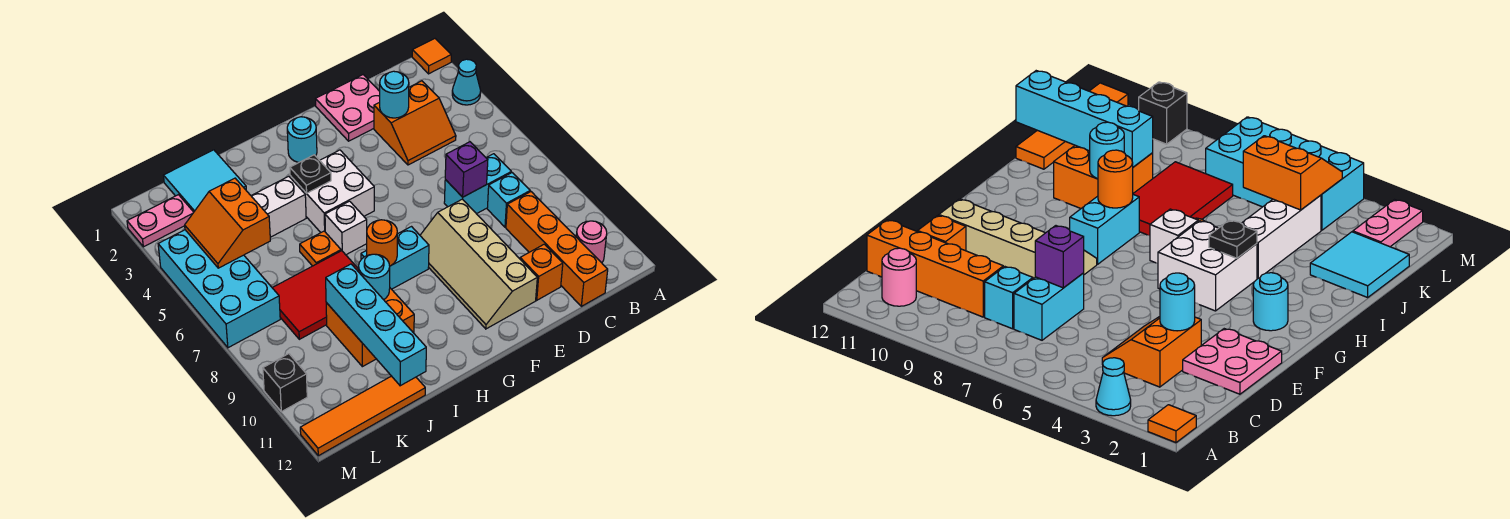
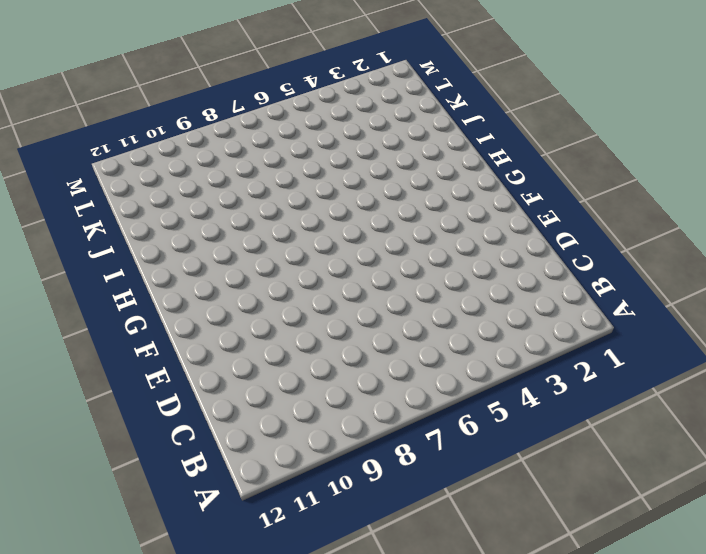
none -> orange tile A1 level 1
none -> cyan cone A3 level 1
none -> pink round brick B11 level 1
none -> orange slope C3:D4 level 1 top 3

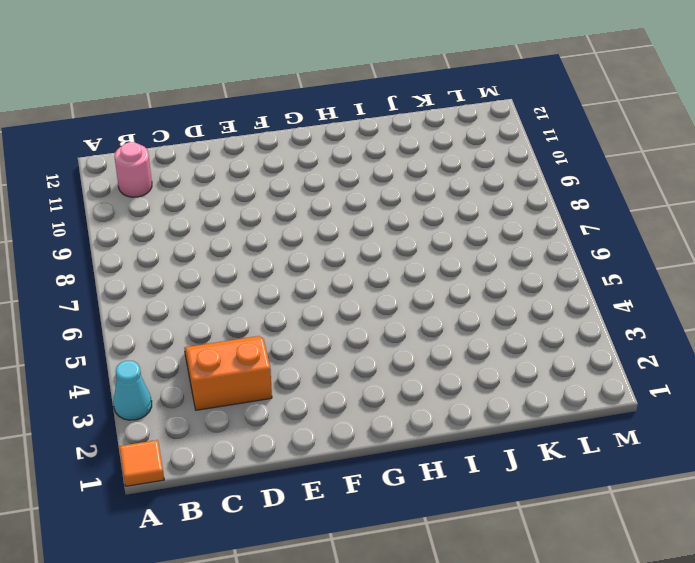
none -> cyan brick C7:D7 level 1
none -> cyan brick C8 level 1
none -> orange brick C9:C12 level 1
none -> pink plate D1:E2 level 1

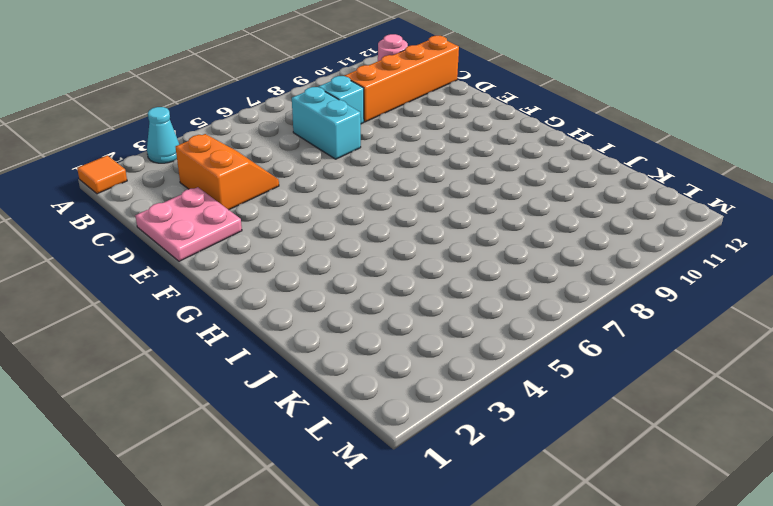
none -> orange brick D11 level 1
none -> tan slope E8:F11 level 1 top E
none -> cyan round brick G2 level 1
none -> white brick G4:H5 level 1

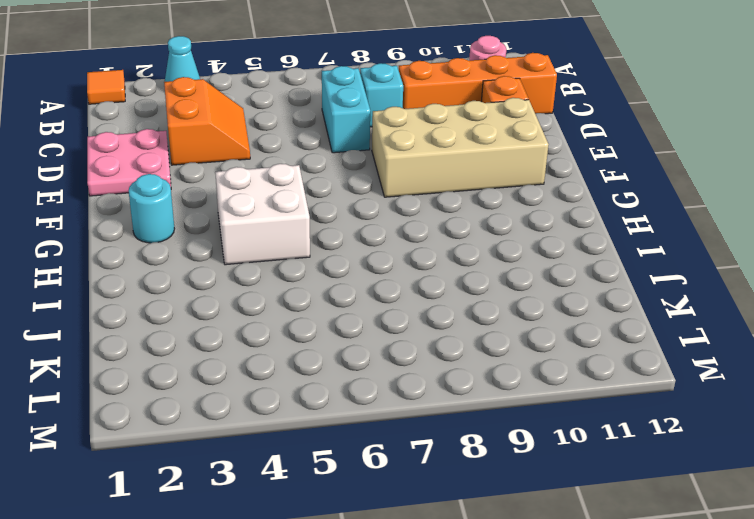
tan brick E8:F11 level 1 -> tan slope E8:F11 level 1 top E
none -> cyan brick G8:H8 level 1
none -> white brick H6 level 1
none -> white brick I4:K4 level 1
none -> orange plate I6 level 1

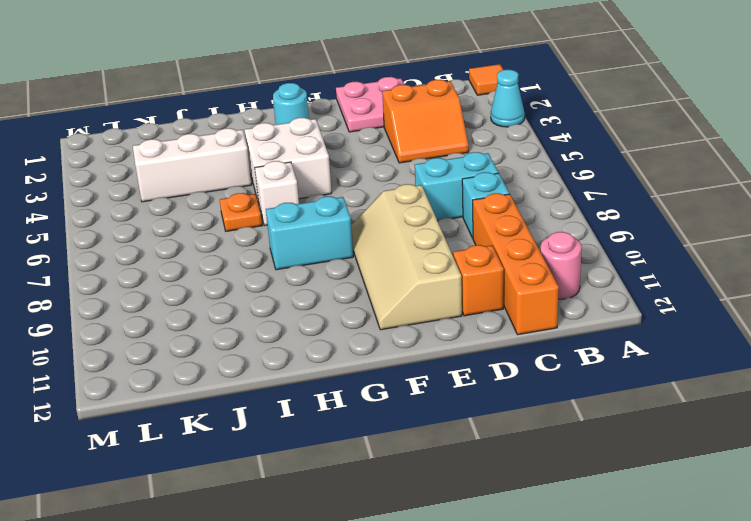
none -> red tile I7:K8 level 1
none -> orange brick I9:J10 level 1
none -> cyan tile J1:K2 level 1
none -> orange tile J12:M12 level 1

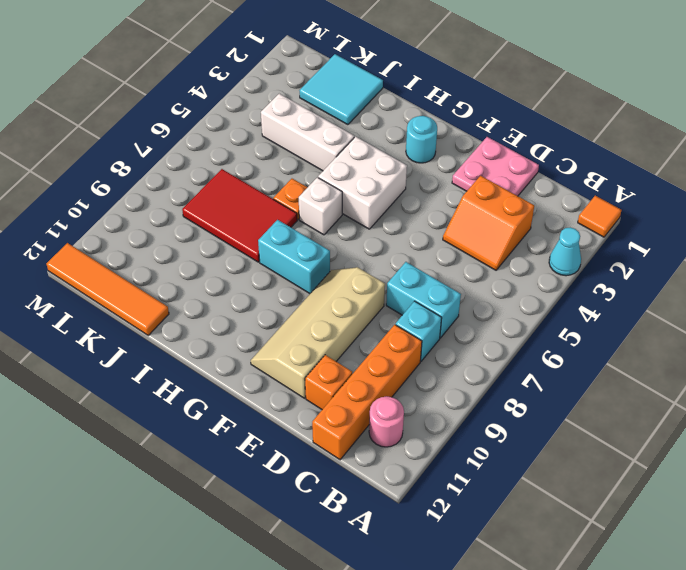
none -> orange brick I9:J10 level 1
none -> pink plate L2:M2 level 1
none -> cyan brick L4:M7 level 1
none -> black brick M10 level 1

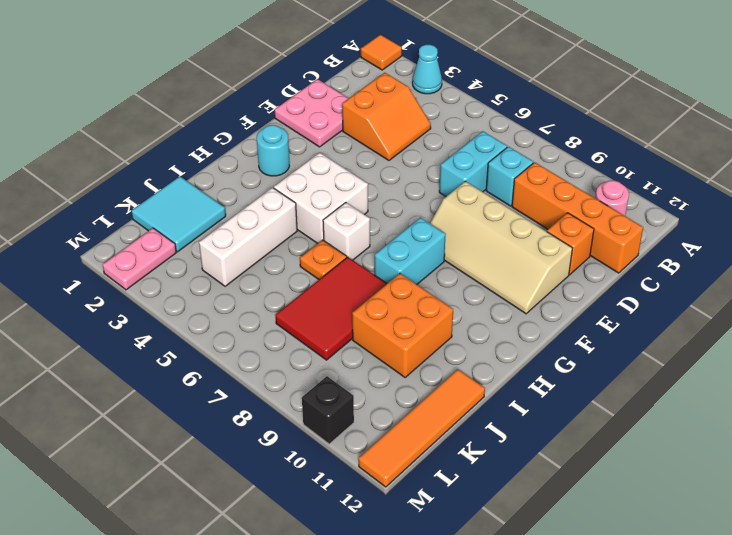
none -> cyan brick L4:M7 level 1
none -> cyan round brick D3 level 2
none -> purple brick D7 level 2
none -> black plate H4 level 2

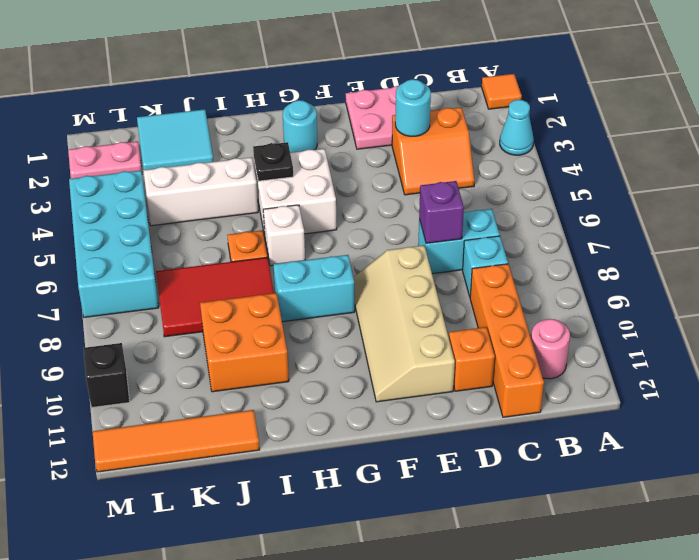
none -> orange round brick H8 level 2
none -> cyan round brick I9 level 2
none -> cyan brick J9:J12 level 2
none -> orange slope K4:L5 level 2 top K

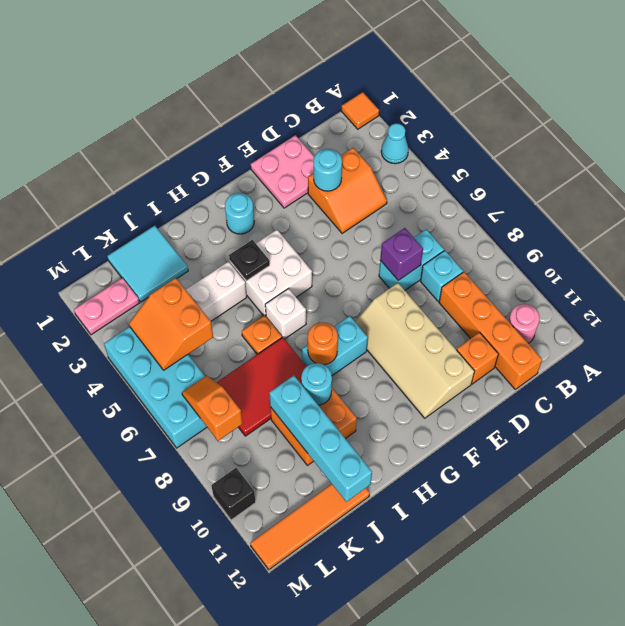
orange slope L7:L8 level 2 top 8 -> none

